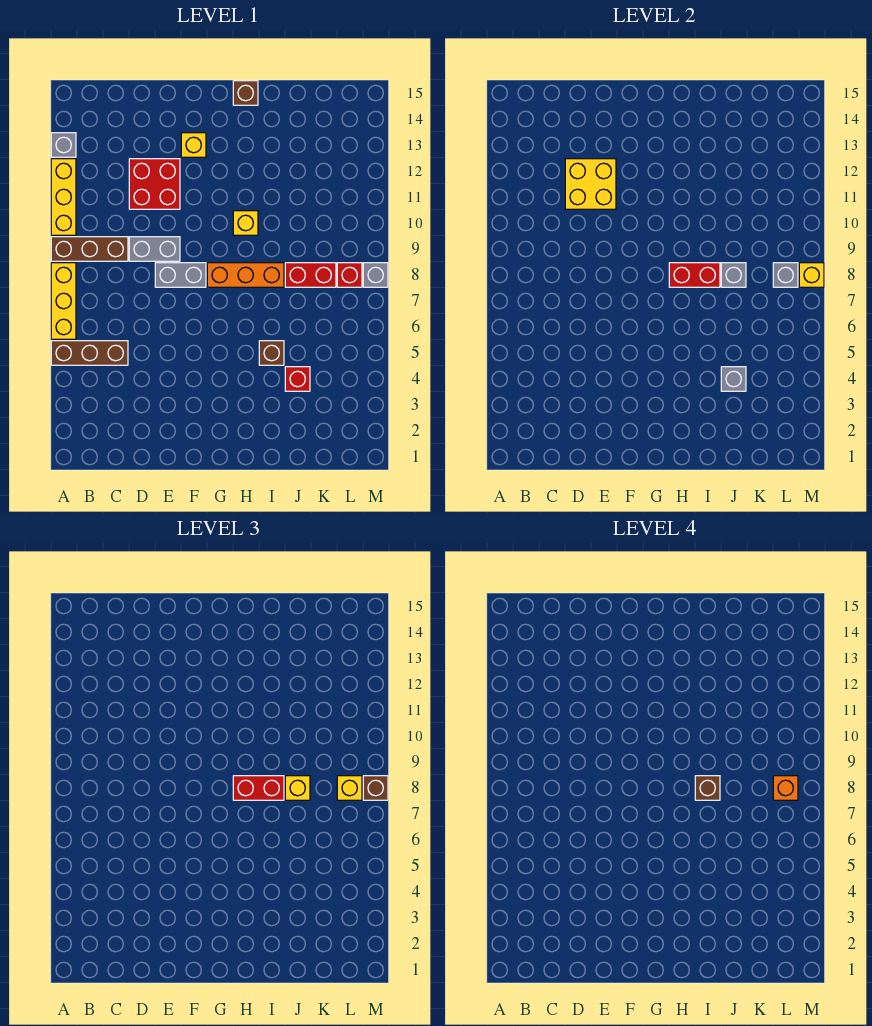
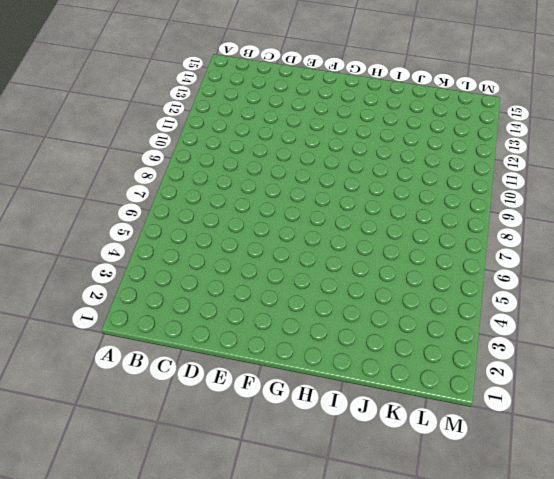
none -> brown brick A5:C5 level 1
none -> yellow brick A6:A8 level 1
none -> brown brick A9:C9 level 1

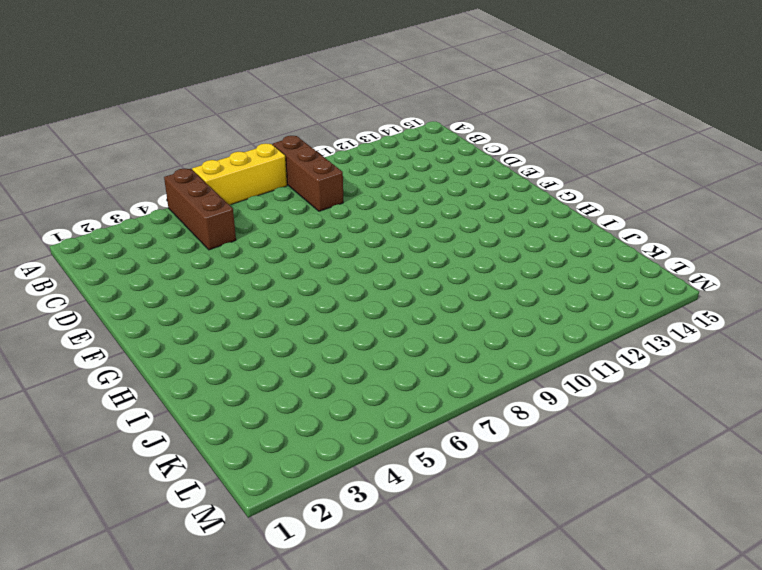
none -> yellow brick A10:A12 level 1
none -> grey brick A13 level 1
none -> grey brick D9:E9 level 1

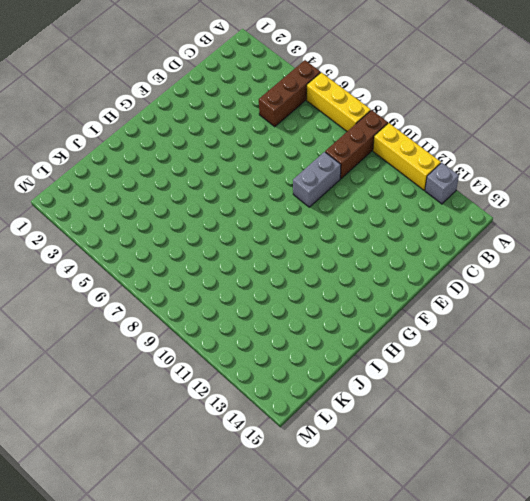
none -> red brick D11:E12 level 1
none -> grey brick E8:F8 level 1
none -> yellow brick F13 level 1

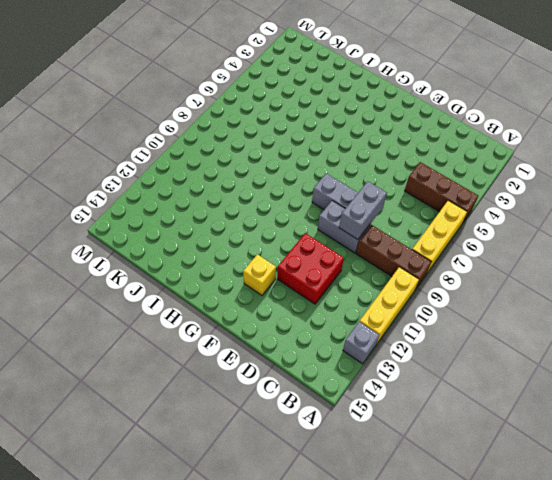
grey brick D8:D9 level 2 -> none
none -> orange brick G8:I8 level 1
none -> yellow brick H10 level 1
none -> brown brick H15 level 1

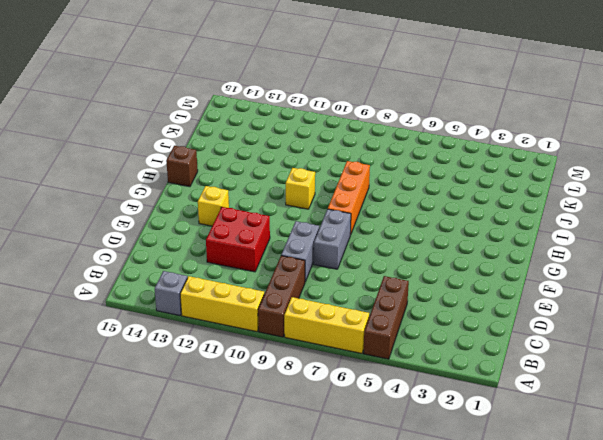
none -> brown brick I5 level 1
none -> red brick J4 level 1
none -> red brick J8:K8 level 1

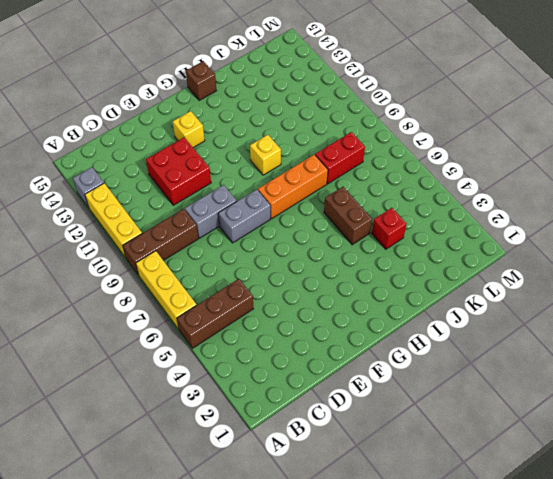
brown brick I5:I6 level 1 -> brown brick I5 level 1
none -> red brick L8 level 1
none -> grey brick M8 level 1
none -> yellow brick D11:E12 level 2

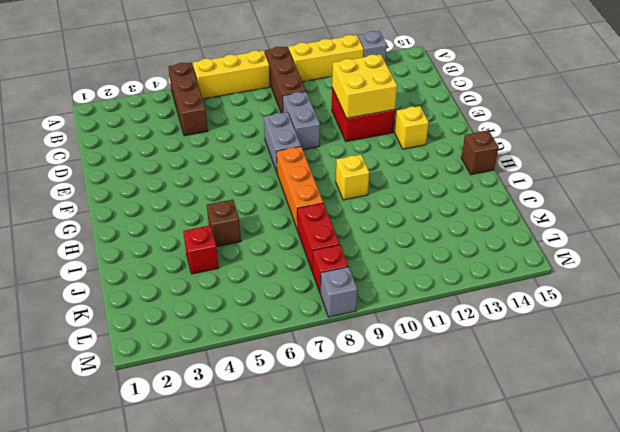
none -> red brick H8:I8 level 2
none -> grey brick J4 level 2
none -> grey brick J8 level 2

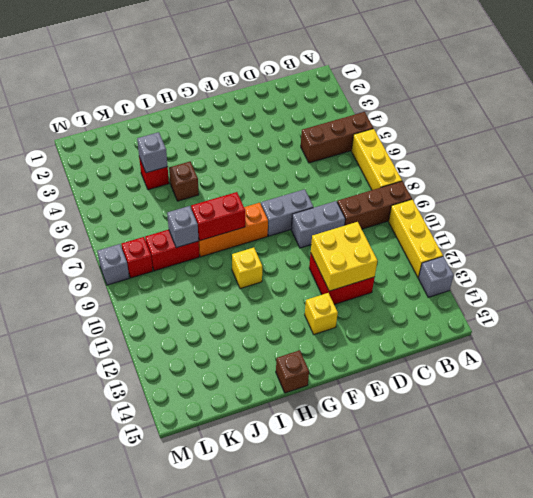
none -> grey brick L8 level 2
none -> yellow brick M8 level 2
none -> red brick H8:I8 level 3

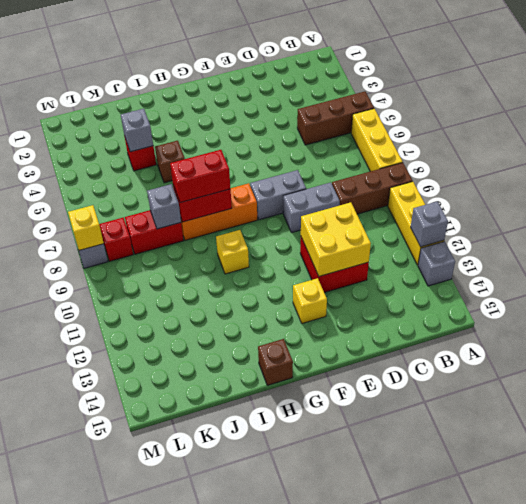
grey brick A12 level 2 -> grey brick L8 level 2
none -> yellow brick J8 level 3
none -> yellow brick L8 level 3
none -> brown brick M8 level 3

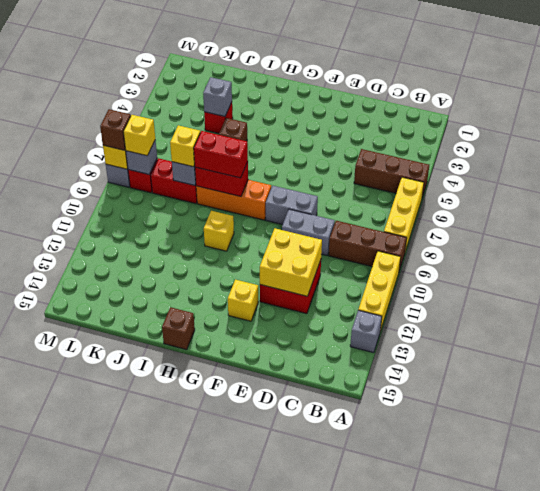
none -> brown brick I8 level 4
none -> orange brick L8 level 4

